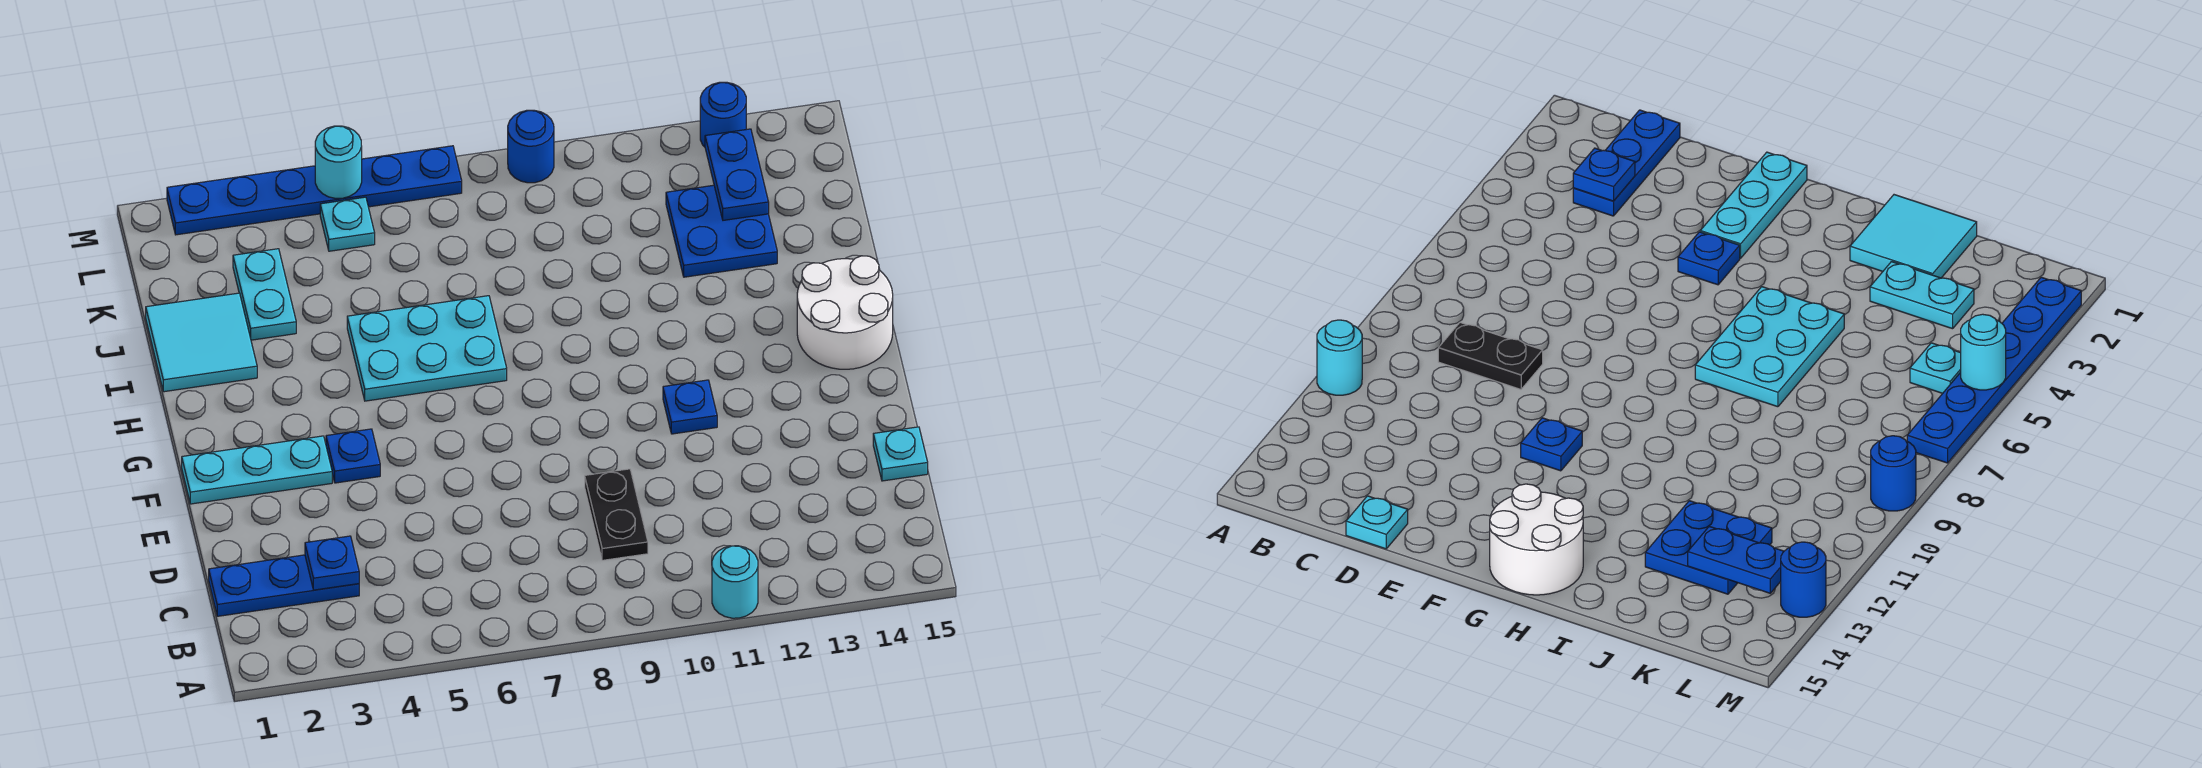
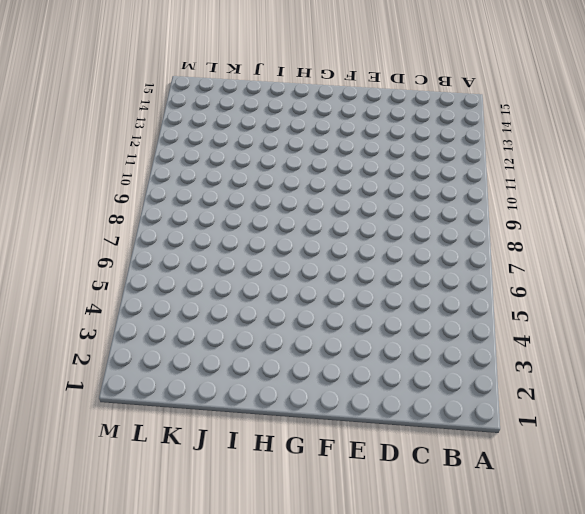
none -> cyan round brick A11 level 1
none -> blue plate C1:C3 level 1
none -> black plate C9:D9 level 1

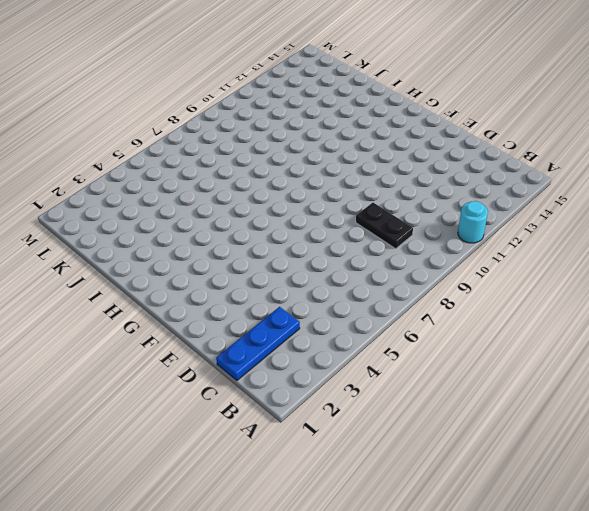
none -> cyan plate D15 level 1
none -> cyan plate F1:F3 level 1
none -> blue plate F4 level 1

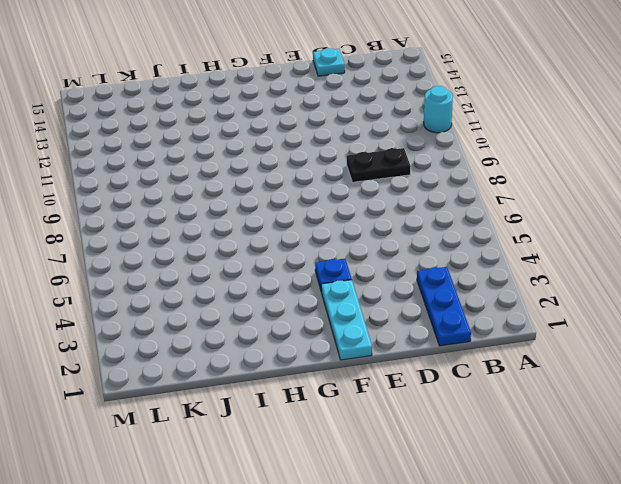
none -> blue plate F11 level 1
none -> white round brick G14:H15 level 1
none -> cyan plate H5:I7 level 1

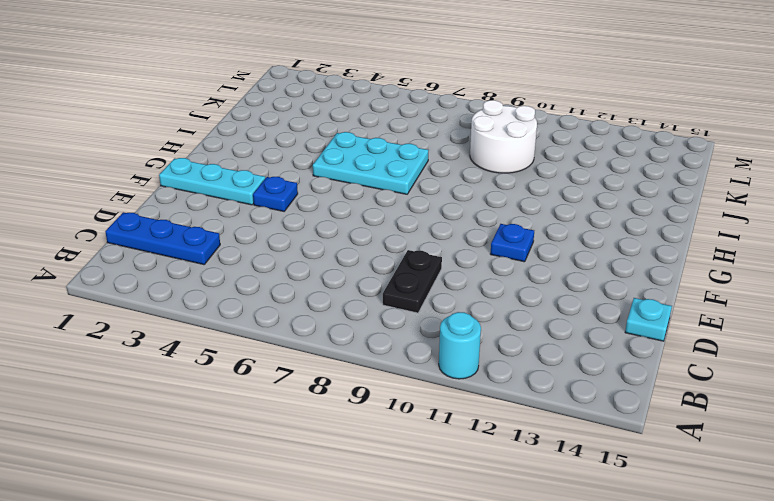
white round brick J9:K10 level 1 -> white round brick G14:H15 level 1
none -> cyan tile I1:J2 level 1
none -> cyan plate J3:K3 level 1
none -> blue plate J12:K13 level 1

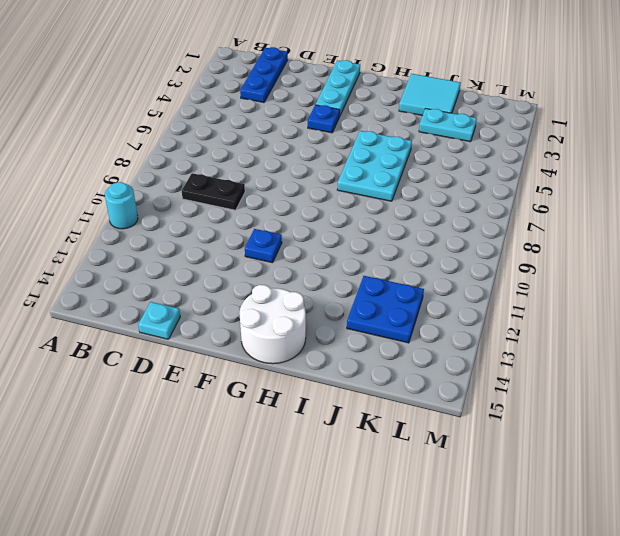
none -> cyan plate L5 level 1
none -> blue plate M2:M7 level 1
none -> blue round brick M9 level 1

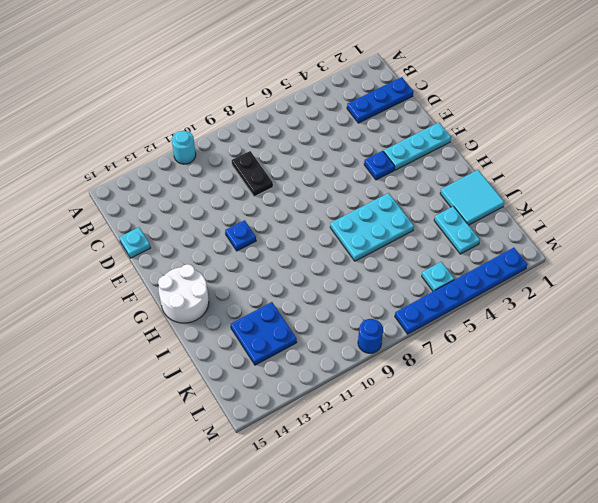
none -> blue round brick M13 level 1
none -> blue plate C3 level 2
none -> blue plate K13:L13 level 2

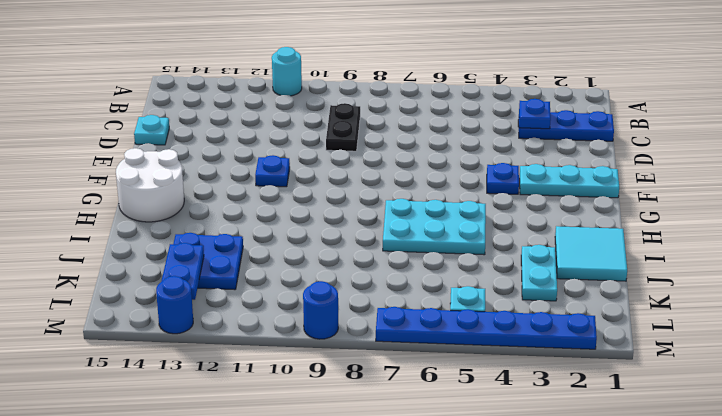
none -> cyan round brick M5 level 2

